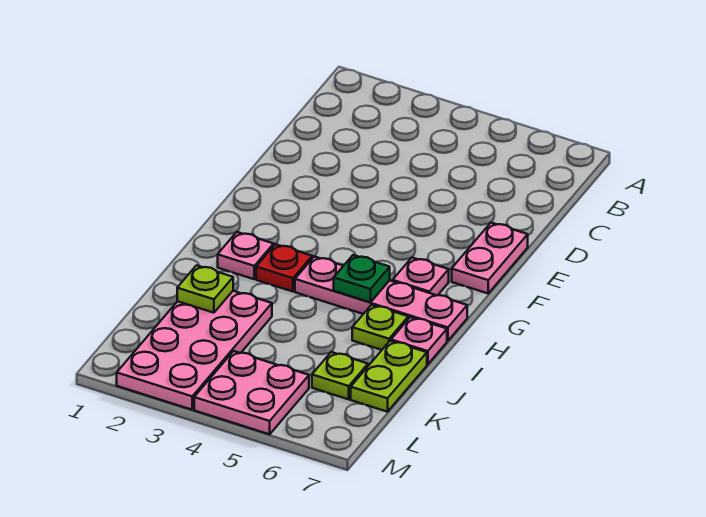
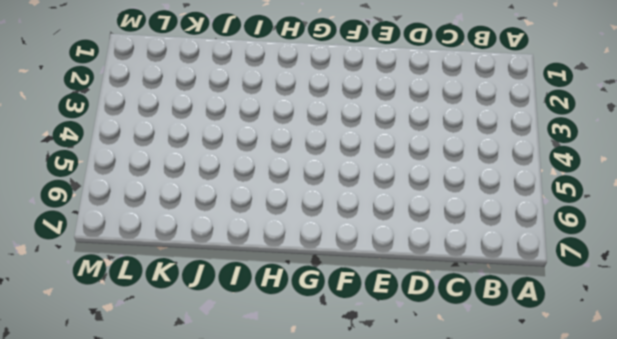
none -> pink plate E7:F7 level 1
none -> pink plate G6 level 1
none -> pink plate H2 level 1

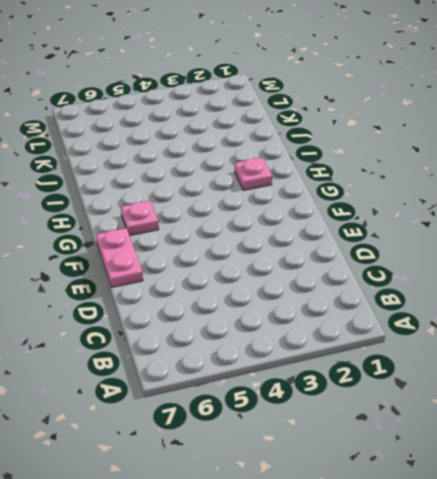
none -> red plate H3 level 1
none -> pink plate H4:H7 level 1
none -> lime plate I6 level 1

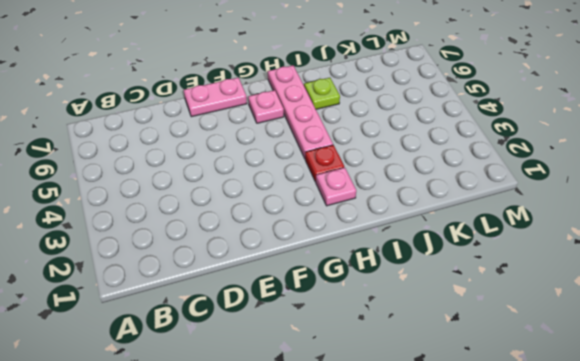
none -> pink plate I7 level 1
none -> pink plate J2:M3 level 1
none -> lime plate J7:K7 level 1

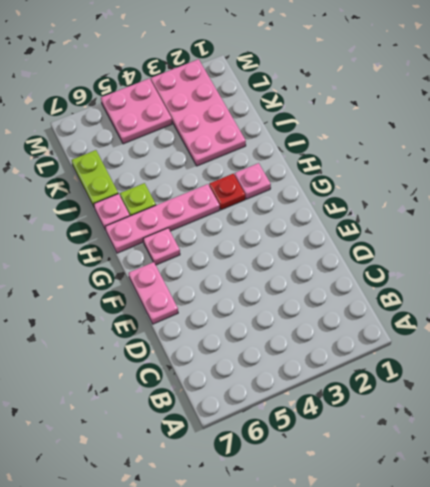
none -> lime plate K6 level 1
none -> green plate H5 level 2
none -> lime plate J2 level 2

